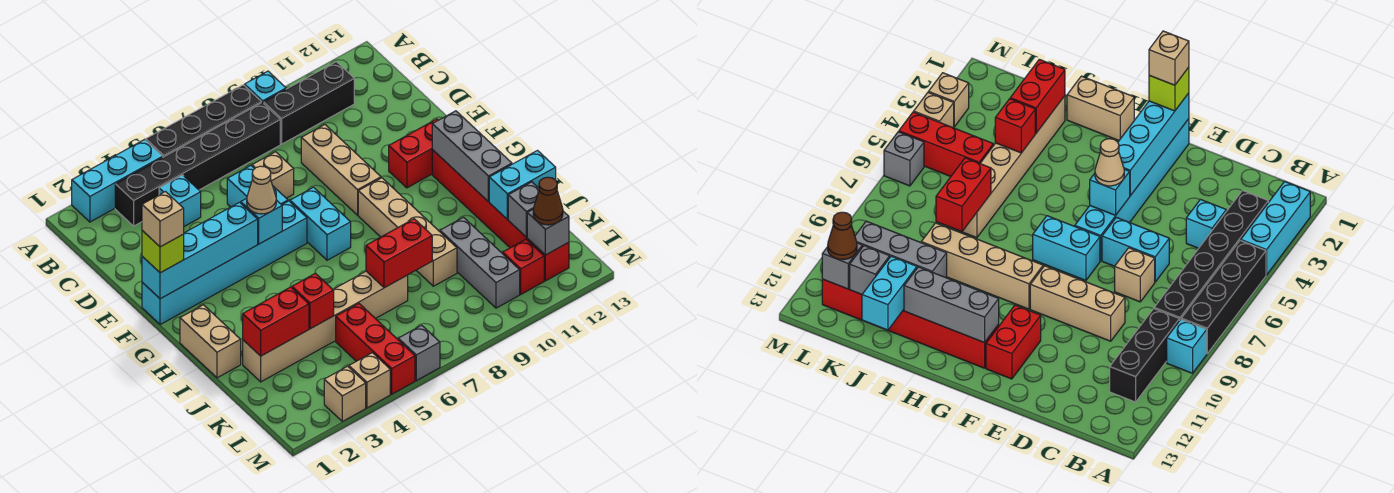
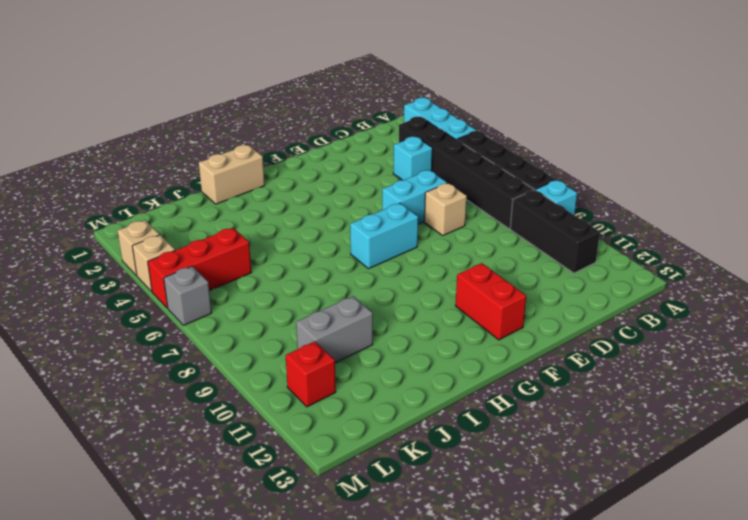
grey brick J10:K10 level 1 -> grey brick J10:L10 level 1
none -> tan brick D9:F9 level 1
none -> cyan brick F1:F6 level 1
none -> tan brick G9:J9 level 1
none -> red brick G12:L12 level 1

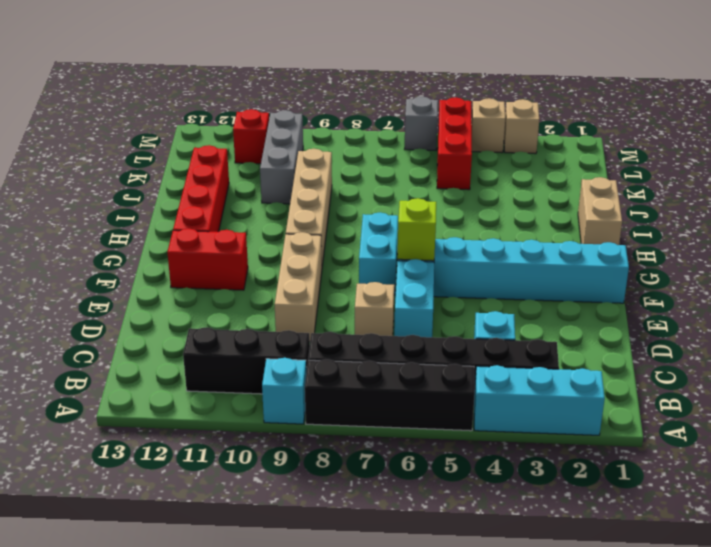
lime brick F6 level 2 -> lime brick F1 level 3
red brick G12:J12 level 1 -> red brick G12:L12 level 1
none -> tan brick J2:J7 level 1
none -> cyan brick F1:F4 level 2
none -> cyan brick F5 level 2
none -> grey brick G12:I12 level 2

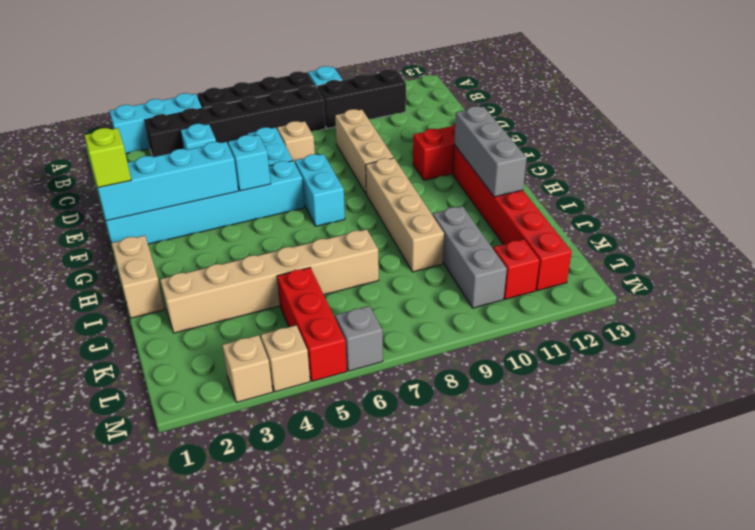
none -> red brick J2:J3 level 2
none -> red brick J4 level 2
none -> red brick J7:J8 level 2
none -> cyan brick J12:J13 level 2

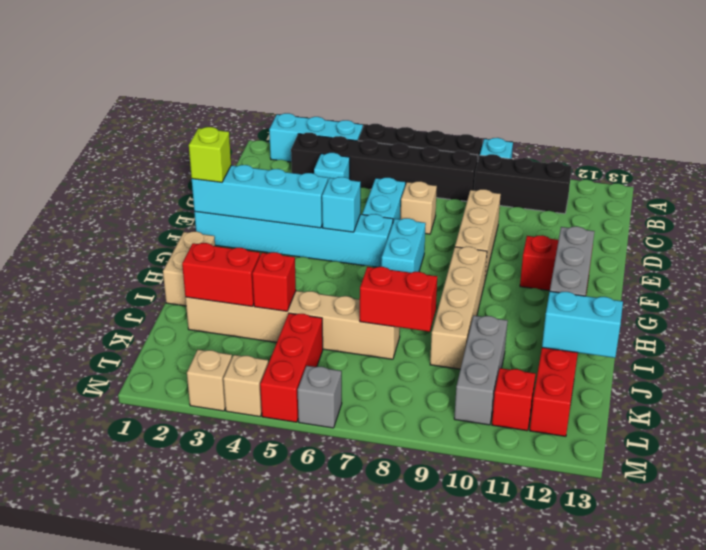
none -> grey brick K12 level 2
none -> grey brick L12 level 2
none -> tan cone F5 level 3
none -> brown cone L12 level 3

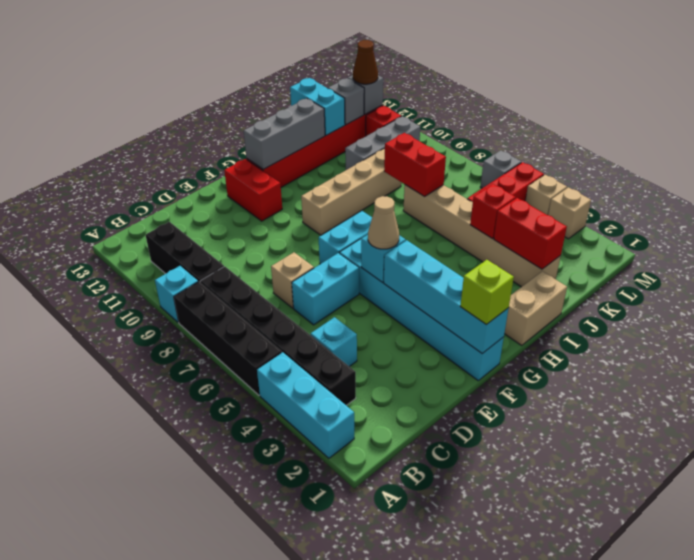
none -> tan brick D9:F9 level 1
none -> tan brick F1 level 4

